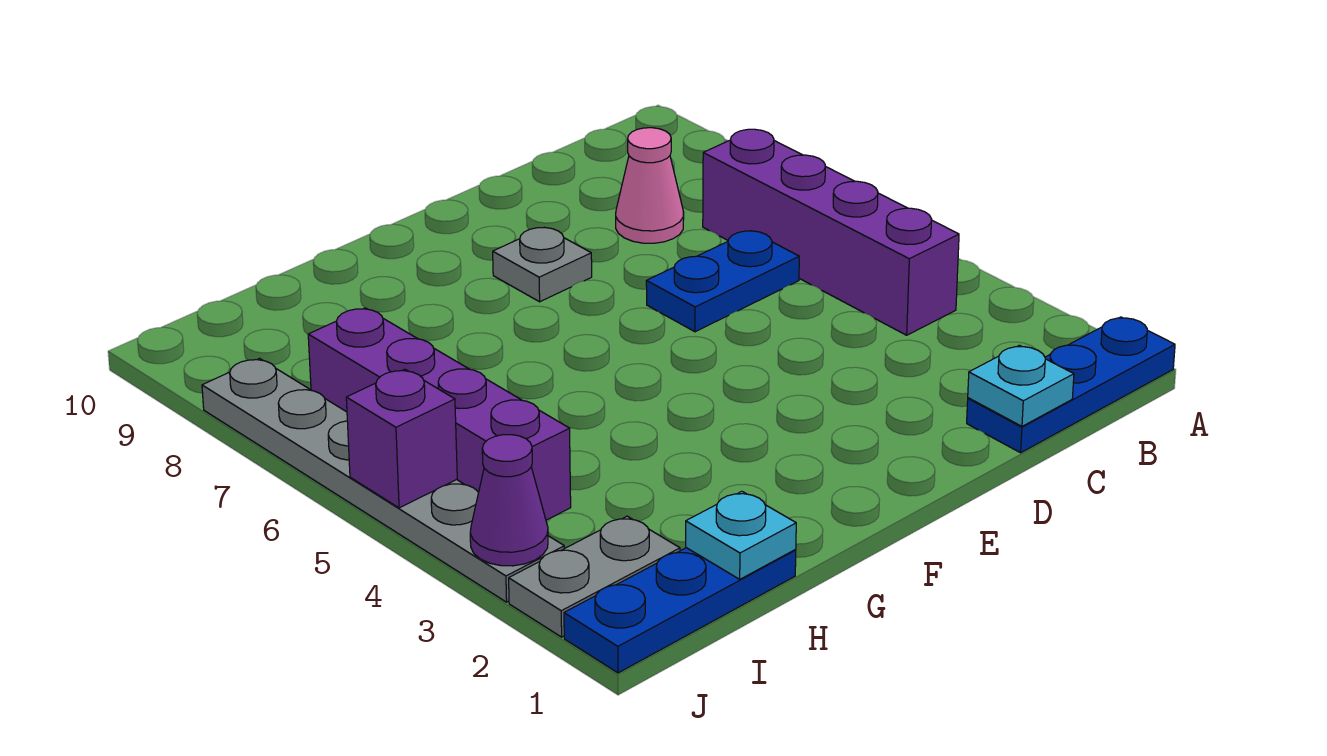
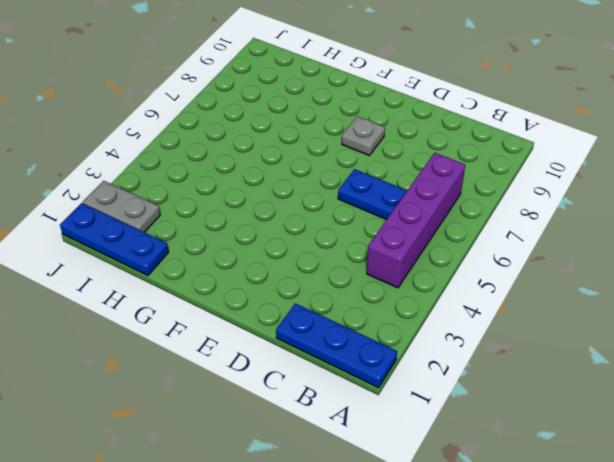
none -> pink cone C8 level 1
none -> purple brick I4:I7 level 1
none -> grey plate J3:J8 level 1

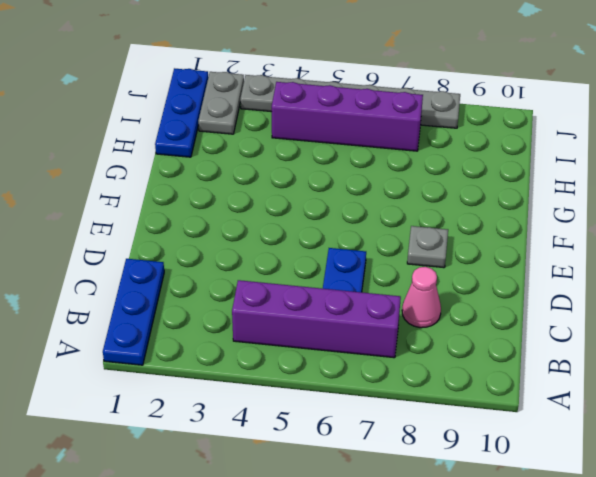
none -> cyan plate C1 level 2
none -> cyan plate H1 level 2
none -> purple cone J3 level 2

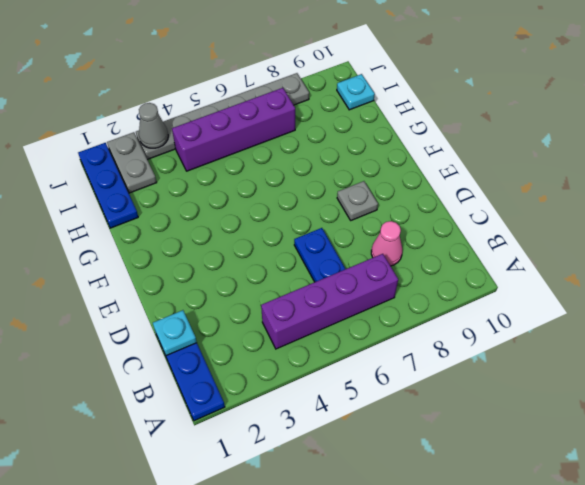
cyan plate I10 level 1 -> cyan plate H1 level 2
grey cone J3 level 2 -> purple cone J3 level 2
none -> purple brick J5 level 2

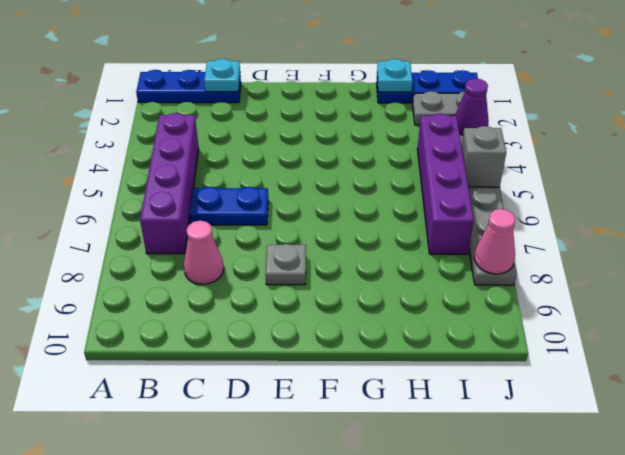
grey brick J5 level 2 -> purple brick J5 level 2
pink cone J8 level 2 -> none

